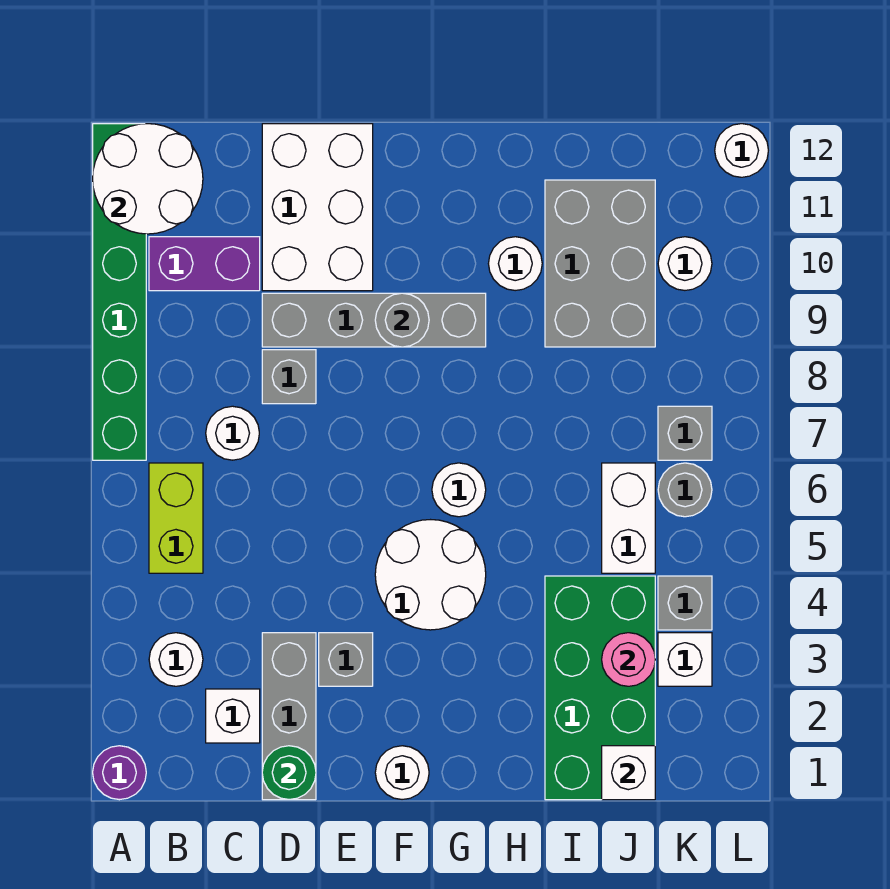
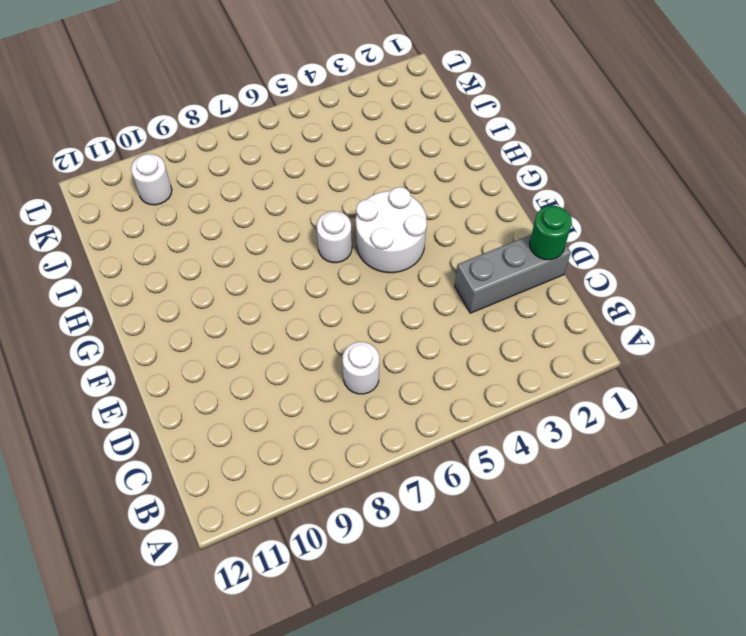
none -> purple round brick A1 level 1
none -> green brick A7:A12 level 1
none -> white round brick B3 level 1
none -> lime brick B5:B6 level 1

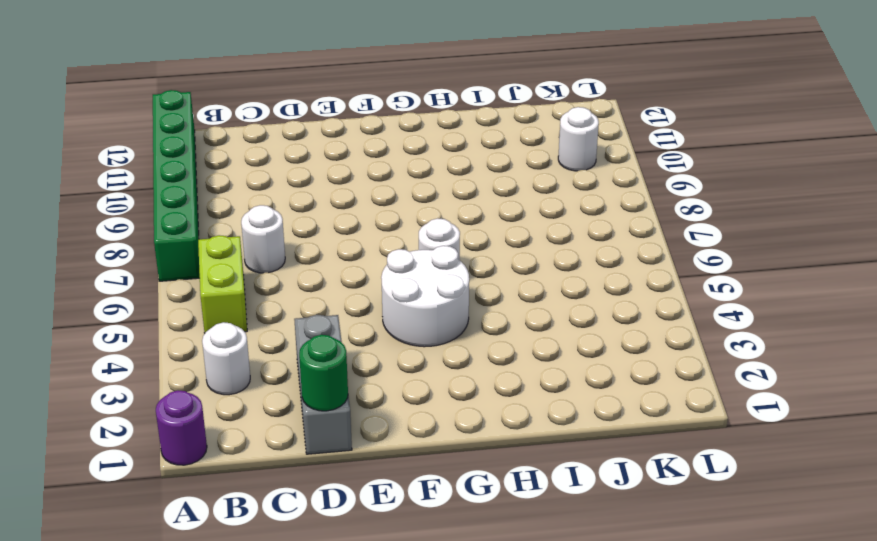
none -> purple brick B10:C10 level 1
none -> white brick C2 level 1
none -> grey brick D8 level 1
none -> grey brick D9:G9 level 1

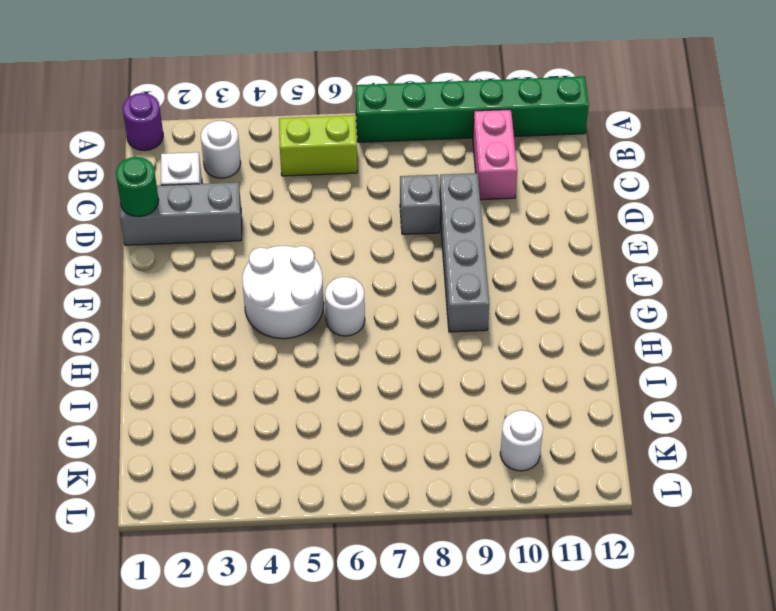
pink brick B10:C10 level 1 -> purple brick B10:C10 level 1
none -> white round brick C7 level 1
none -> white brick D10:E12 level 1
none -> grey brick E3 level 1
none -> white round brick F1 level 1

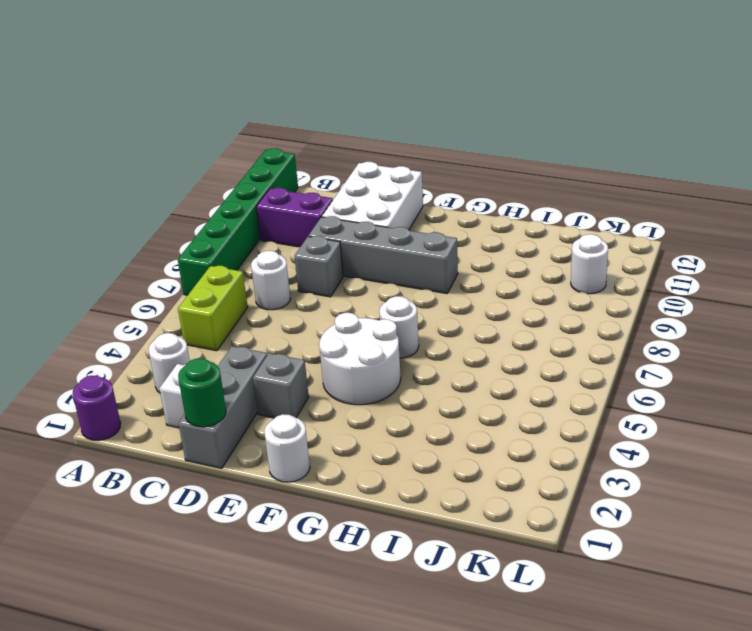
none -> white round brick H10 level 1
none -> green brick I1:J4 level 1
none -> grey brick I9:J11 level 1
none -> white brick J5:J6 level 1

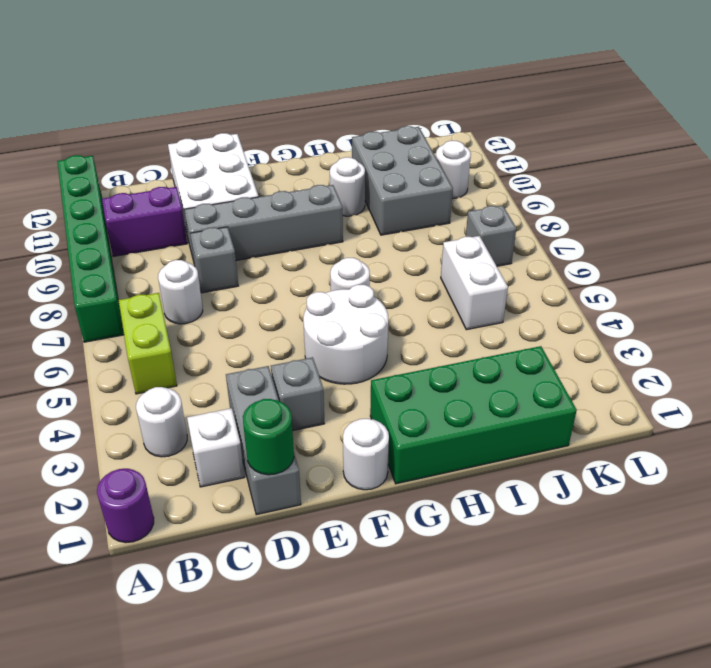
green brick G1:J2 level 1 -> green brick I1:J4 level 1
none -> white brick K3 level 1
none -> grey brick K4 level 1
none -> grey round brick K6 level 1
none -> white round brick L12 level 1

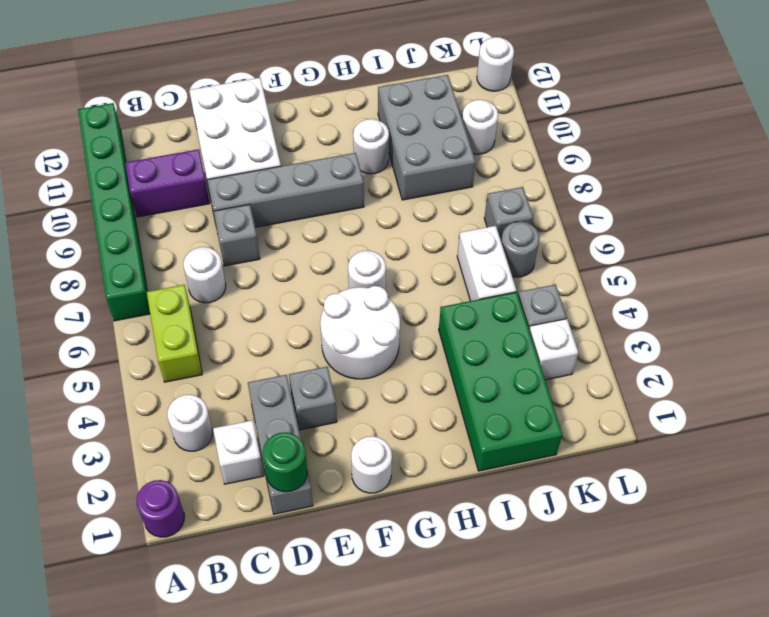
none -> white round brick A11:B12 level 2
none -> grey round brick F9 level 2
none -> white brick J1 level 2
none -> pink round brick J3 level 2

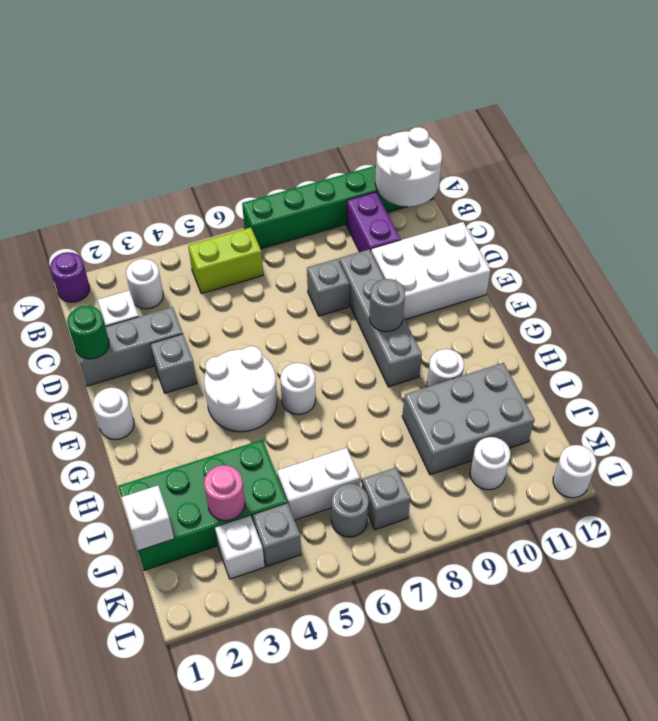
none -> white round brick C7 level 1

